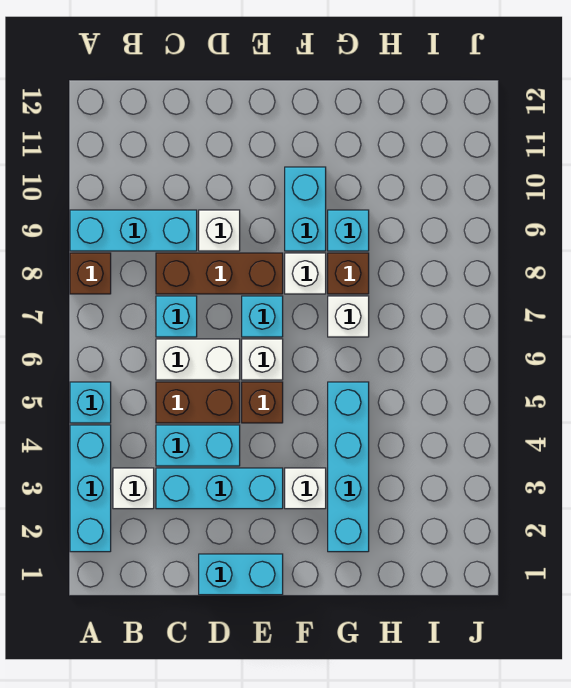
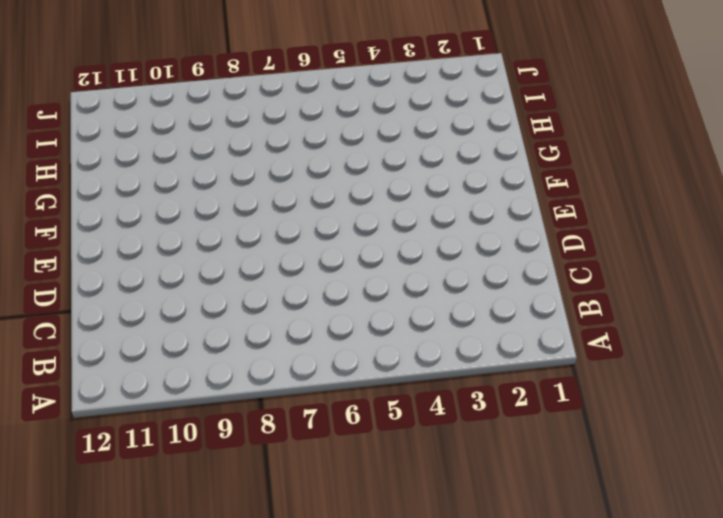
none -> cyan brick A2:A4 level 1
none -> cyan brick A5 level 1
none -> brown brick A8 level 1

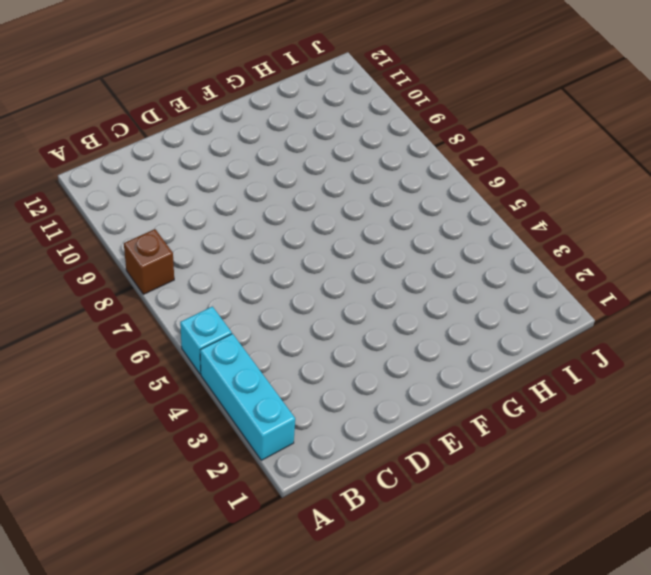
none -> cyan brick A9:C9 level 1
none -> white brick B3 level 1
none -> cyan brick C3:E3 level 1

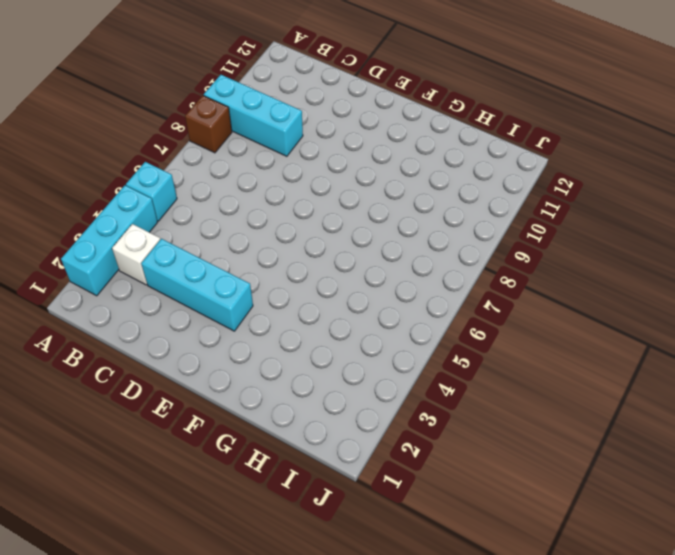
none -> cyan brick C4:D4 level 1
none -> brown brick C5:D5 level 1
none -> white brick C6:D6 level 1

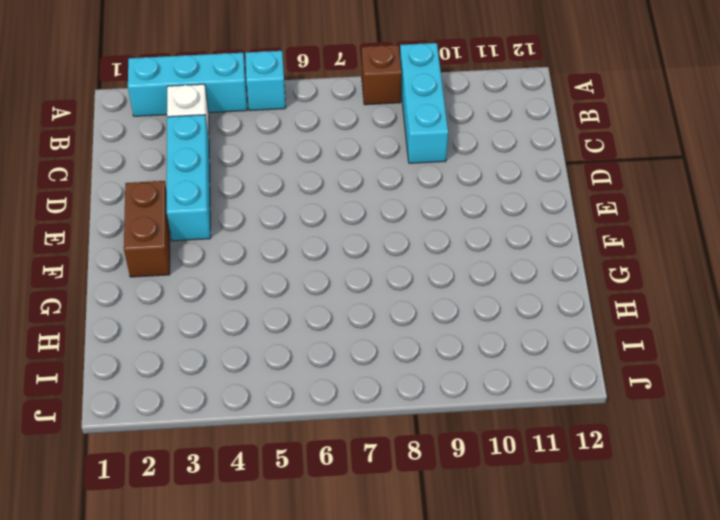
brown brick E2:F2 level 1 -> brown brick C5:D5 level 1
none -> cyan brick C4:D4 level 1
none -> white brick C6:D6 level 1
none -> cyan brick C7 level 1

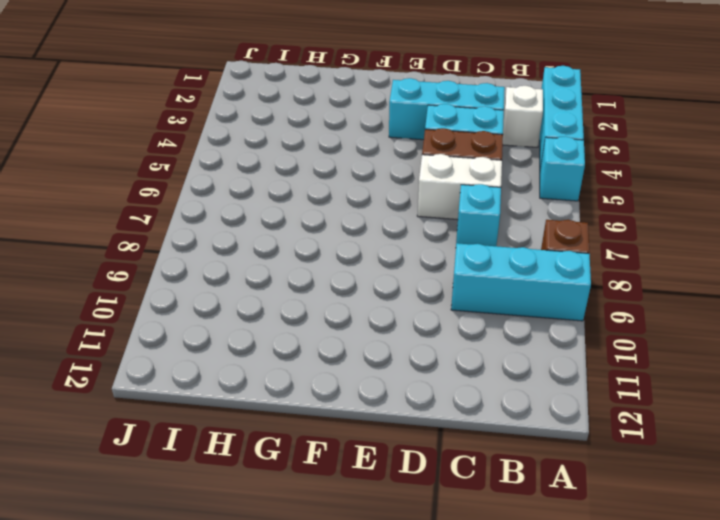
none -> brown brick C8:E8 level 1
none -> cyan brick D1:E1 level 1
none -> white brick D9 level 1

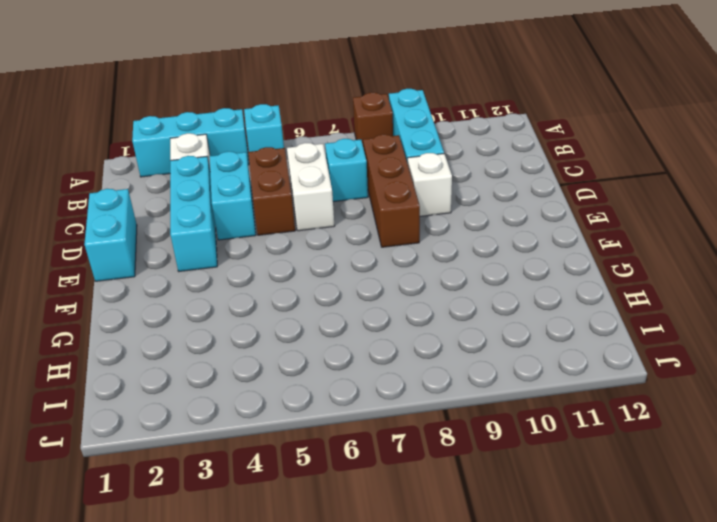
none -> brown brick E5 level 1
none -> white brick E6 level 1
none -> cyan brick E7 level 1

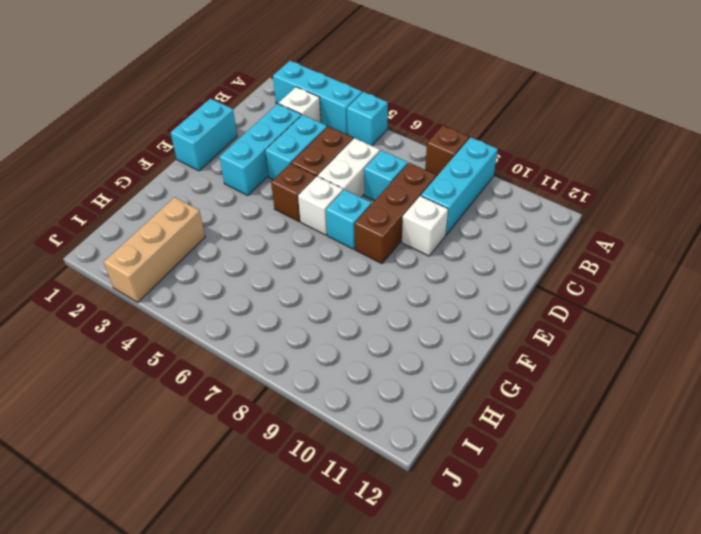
tan brick H3:J3 level 1 -> none
none -> white brick F3 level 1
none -> white brick F8 level 1
none -> cyan brick F9:F10 level 1

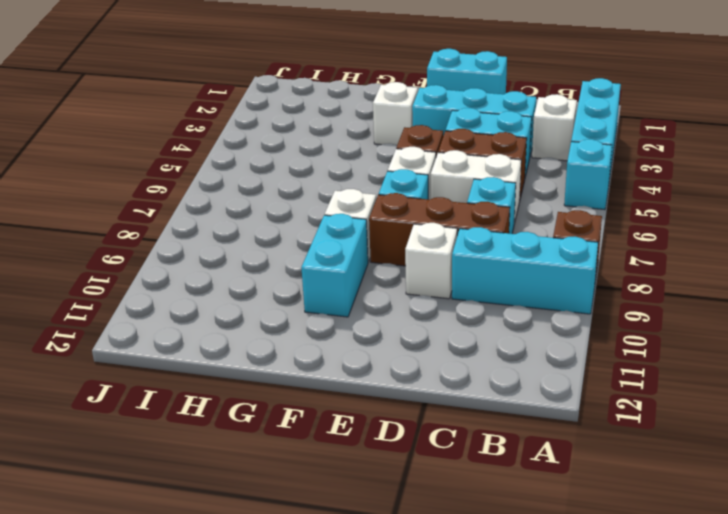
none -> cyan brick G2:G5 level 1
none -> white brick G7 level 1
none -> brown brick G8 level 1

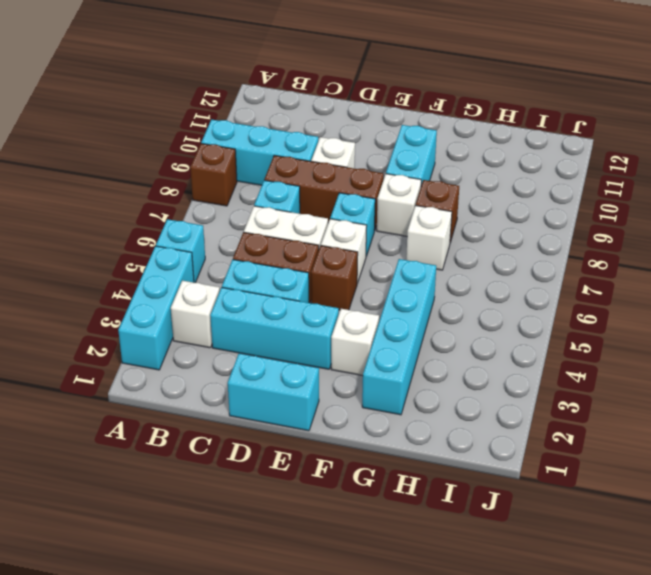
none -> cyan brick G9 level 1

